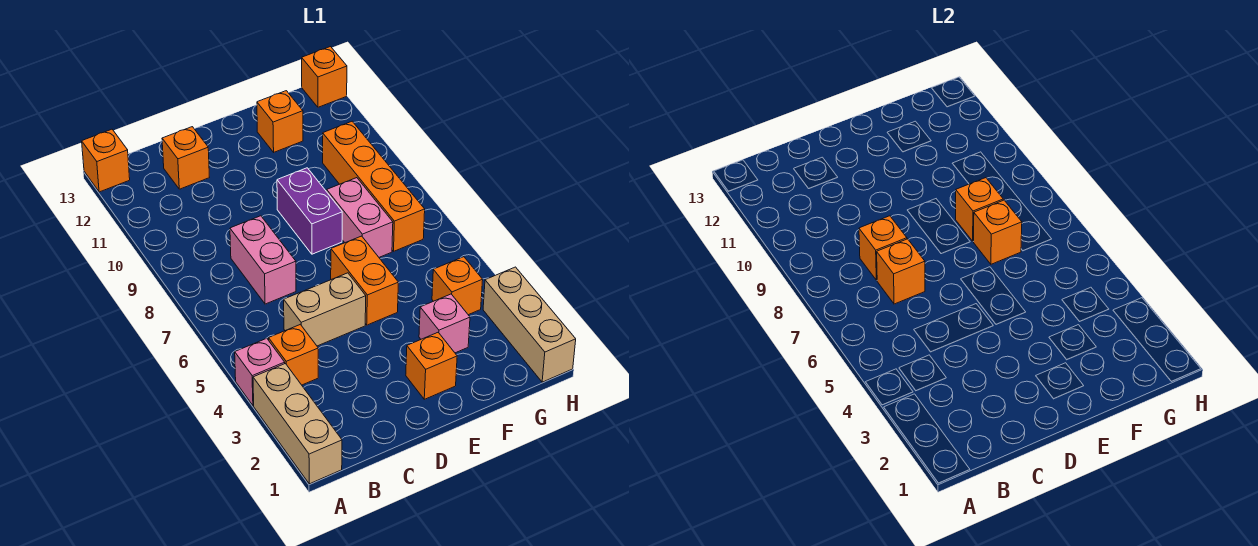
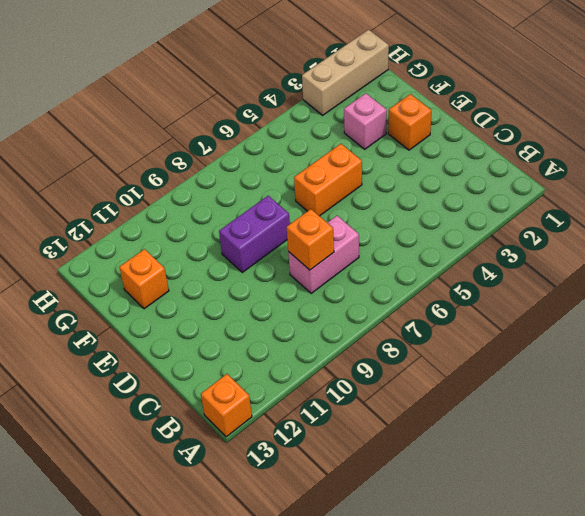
none -> tan brick A1:A3 level 1
none -> pink brick A4 level 1
none -> orange brick B4 level 1

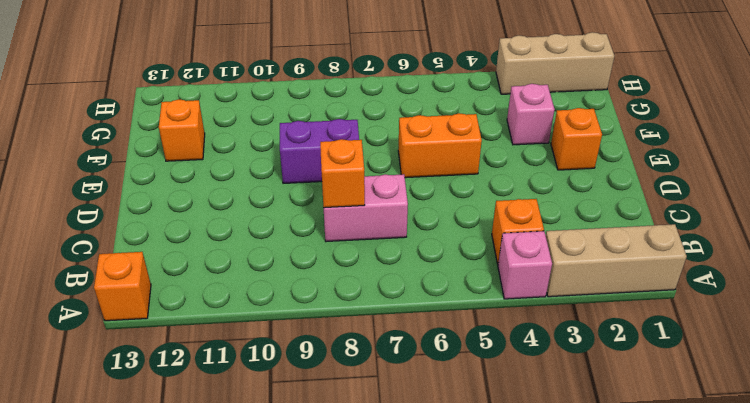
none -> tan brick C5:D5 level 1
none -> orange brick C12 level 1
none -> pink brick F7:F8 level 1

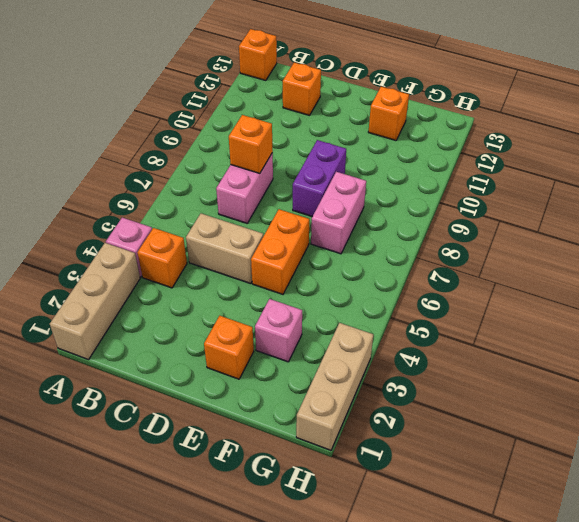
none -> orange brick G4 level 1
none -> orange brick G7:G10 level 1
none -> orange brick H13 level 1

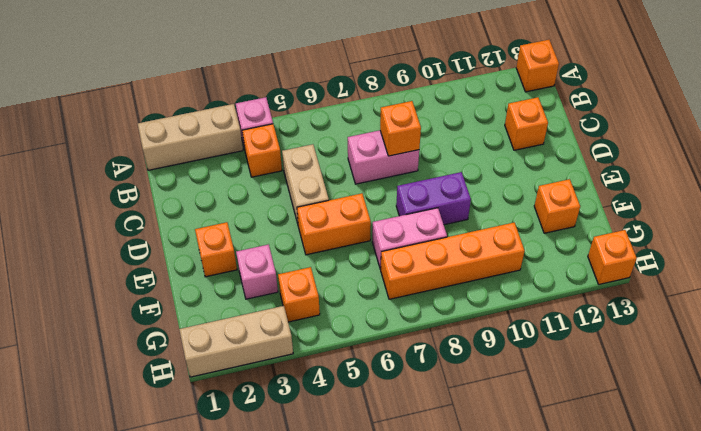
none -> orange brick C7 level 2
none -> orange brick F7 level 2
none -> orange brick F8 level 2

